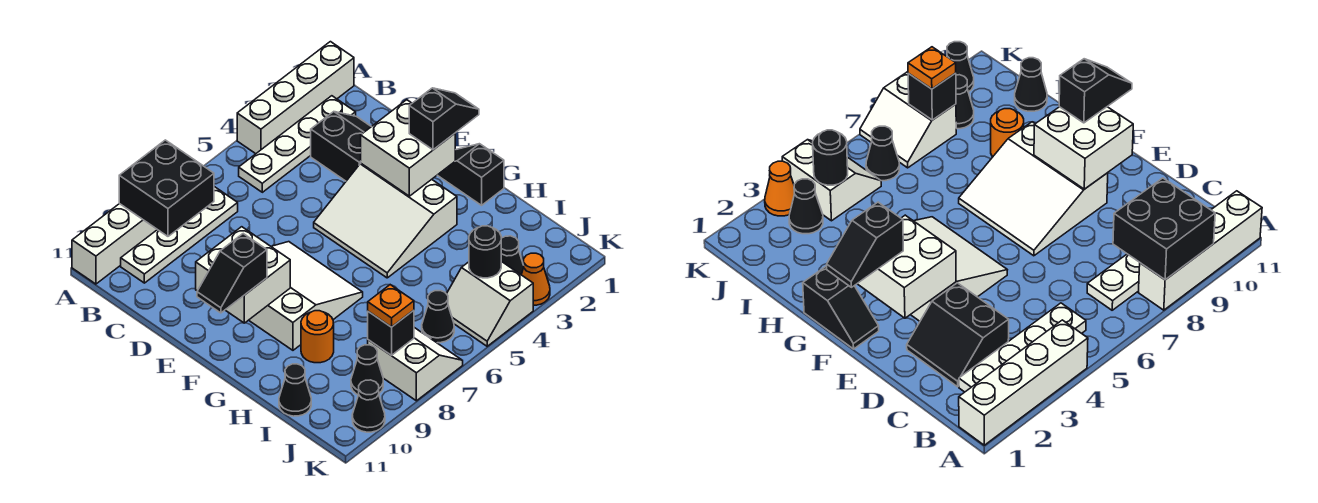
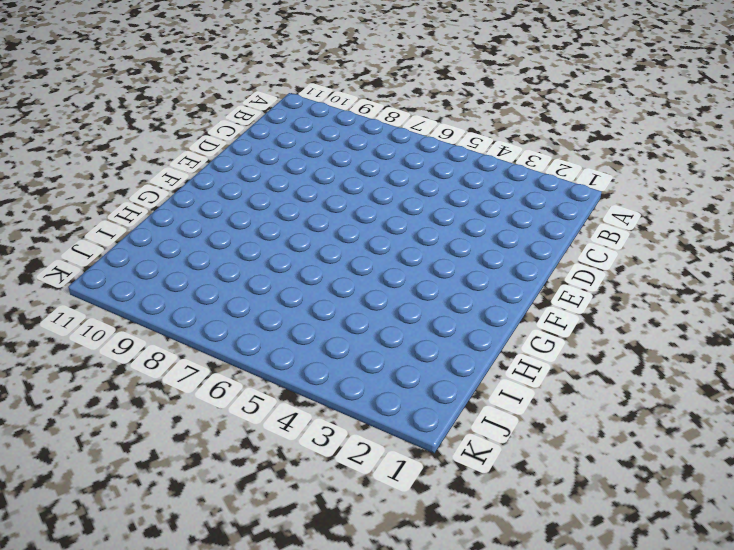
none -> white brick A1:A4 level 1
none -> white brick A8:A11 level 1
none -> white plate B2:B5 level 1

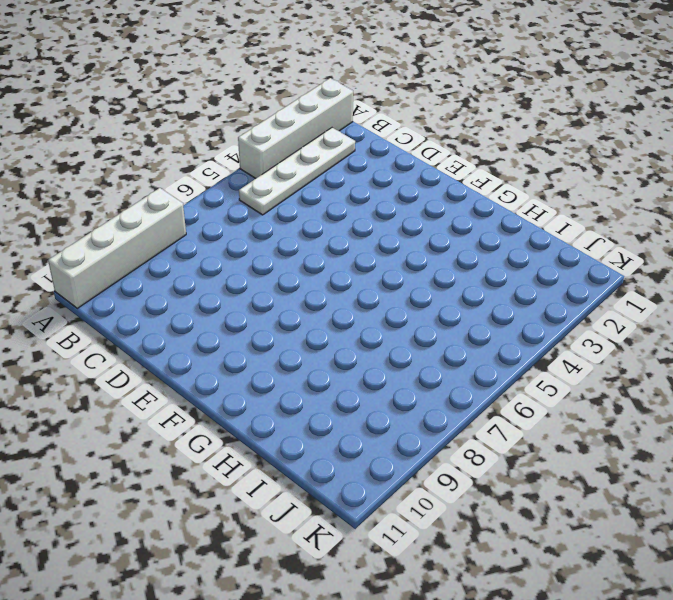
none -> white plate B7:B10 level 1
none -> black slope C2:D3 level 1 top 3
none -> white slope E3:G5 level 1 top 3

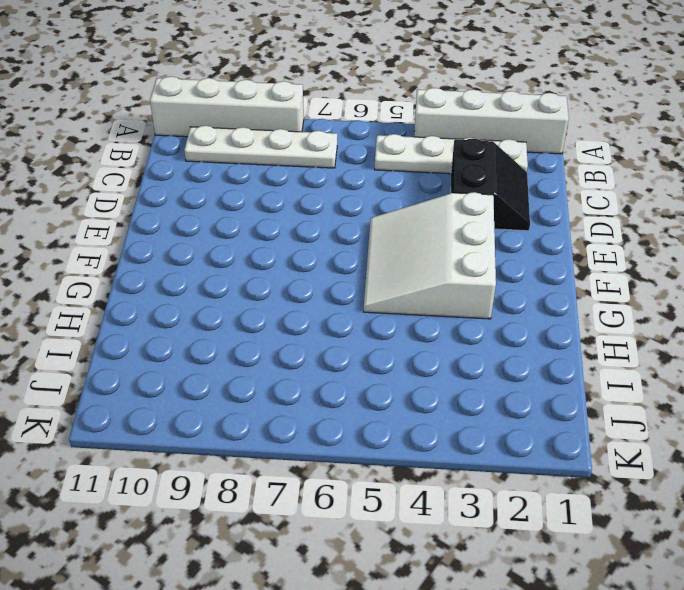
none -> white slope E7:G9 level 1 top 9
none -> black slope F1:G1 level 1 top G
none -> orange round brick H9 level 1

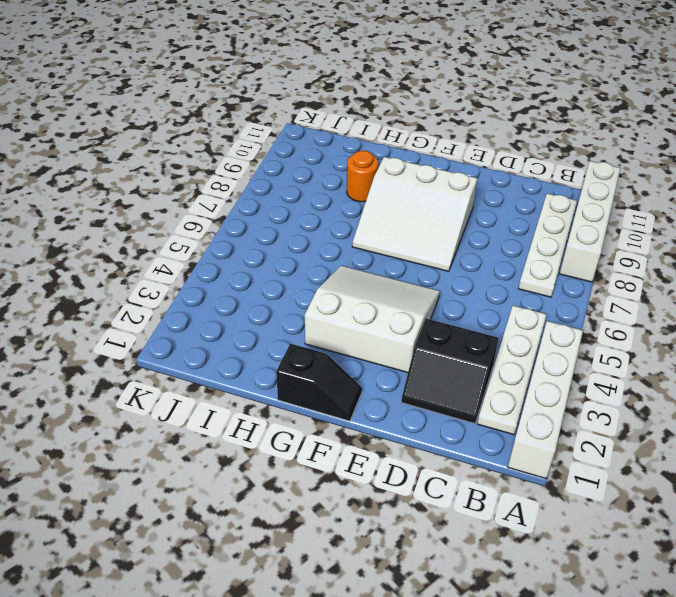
none -> black cone I11 level 1
none -> black cone J3 level 1
none -> white slope J4:K5 level 1 top 4

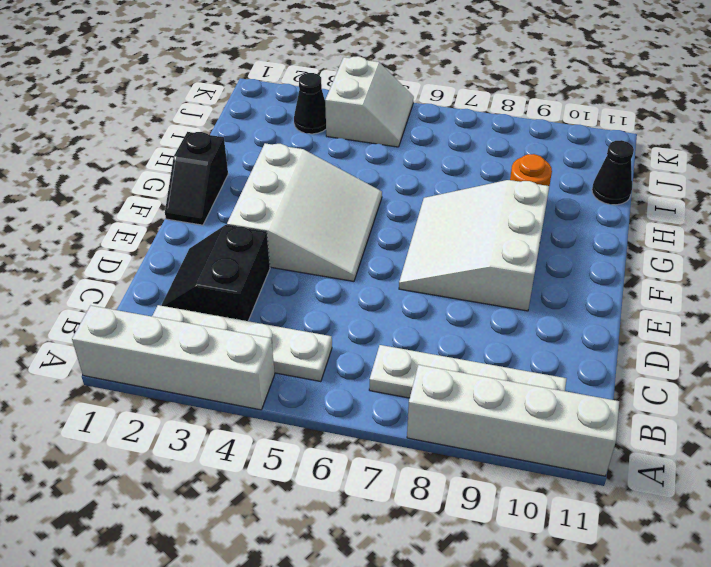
none -> black cone J6 level 1
none -> white slope J7:K8 level 1 top 8
none -> black cone J9 level 1

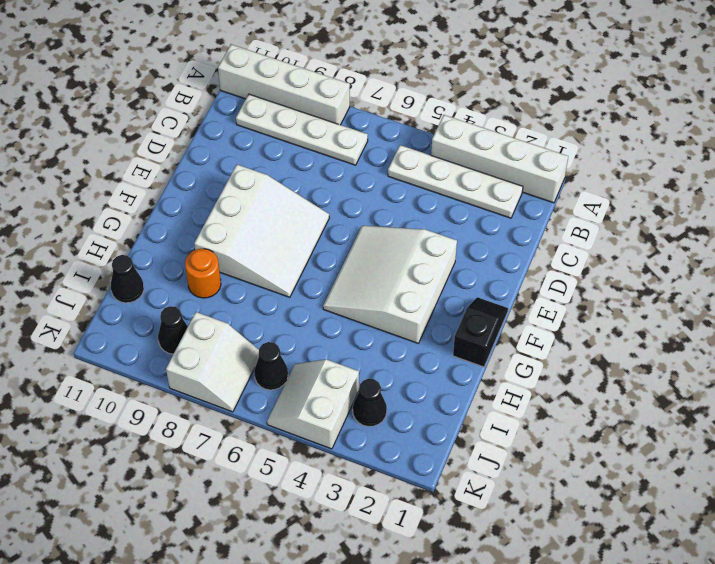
none -> black slope C2:D3 level 1 top 3
none -> orange cone K3 level 1
none -> black cone K10 level 1

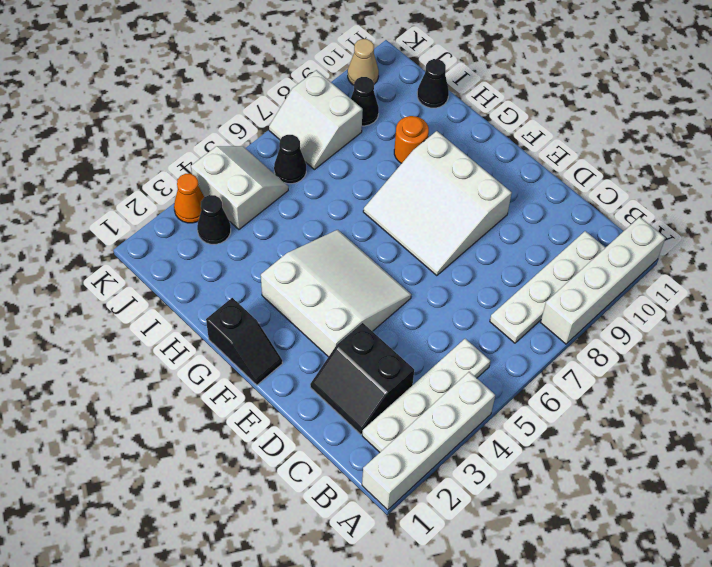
tan cone K10 level 1 -> black cone K10 level 1
none -> black brick A8:B9 level 2
none -> white brick E2:F3 level 2
none -> white brick E9:F10 level 2

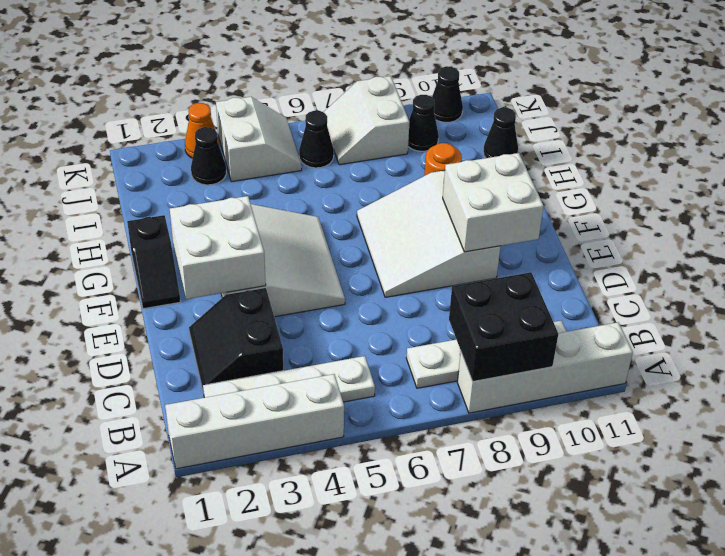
none -> black round brick J4 level 2
none -> black brick J8 level 2
none -> black slope F1:F2 level 3 top 2

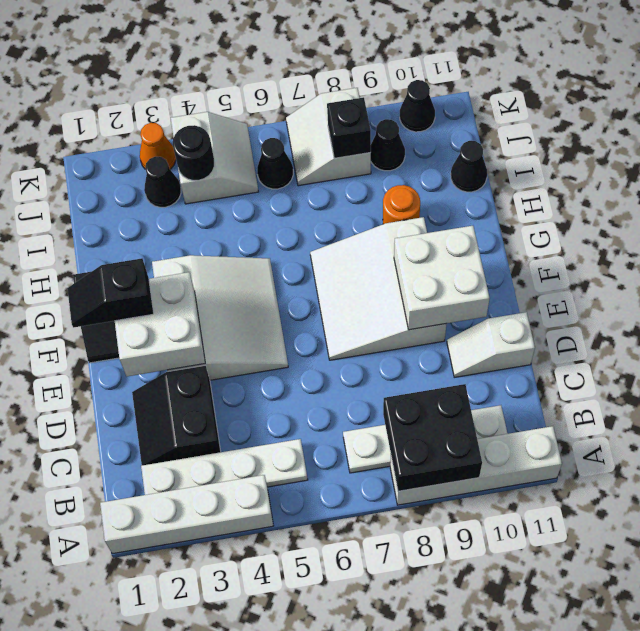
white slope D10:D11 level 1 top 11 -> none
none -> black slope F10:F11 level 3 top 10
none -> orange plate J8 level 3

